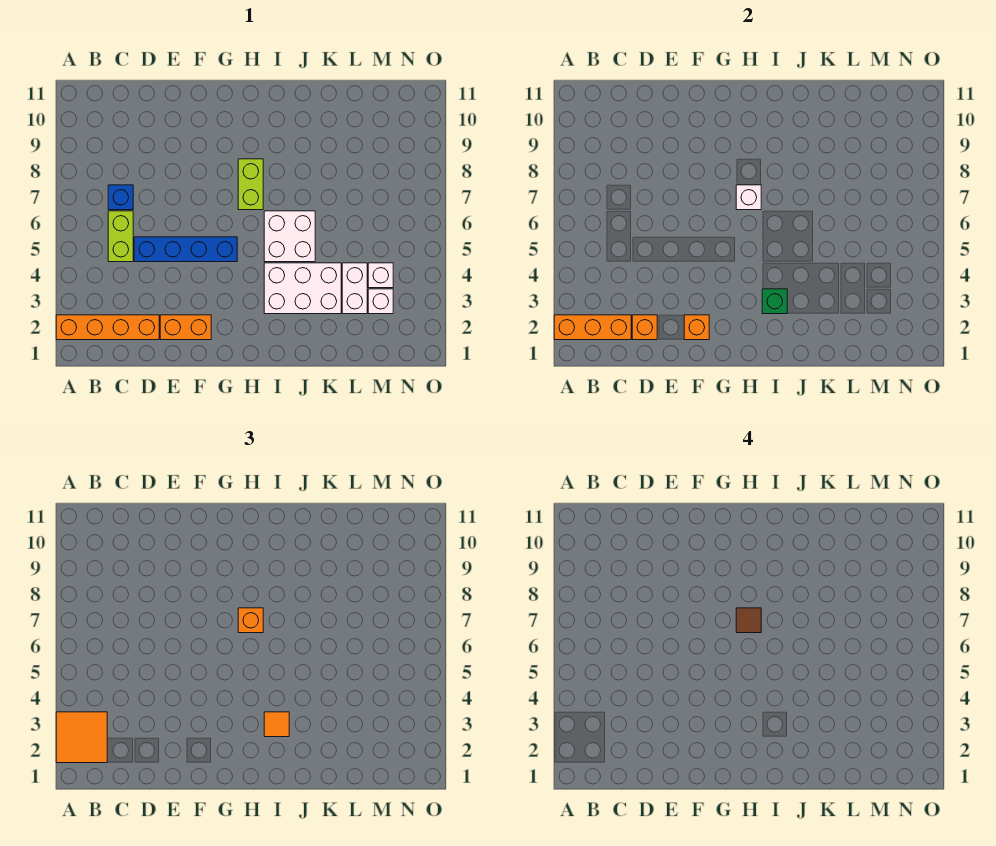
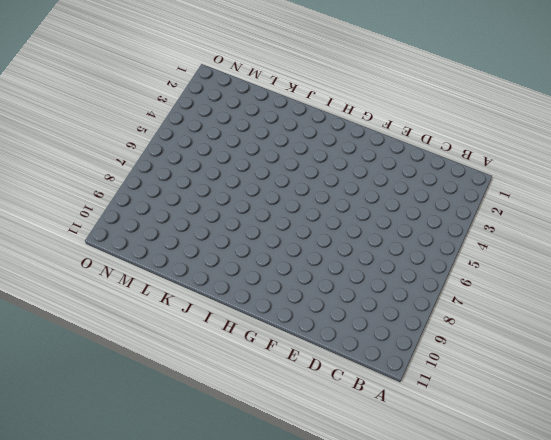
none -> orange brick A2:D2 level 1
none -> lime brick C5:C6 level 1
none -> blue brick C7 level 1

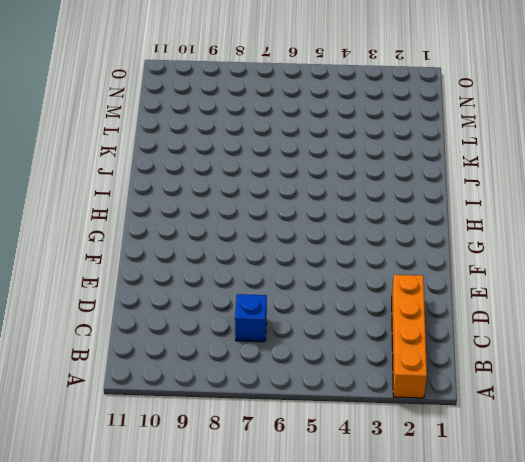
none -> lime brick C5:C6 level 1
none -> blue brick D5:G5 level 1
none -> orange brick E2:F2 level 1

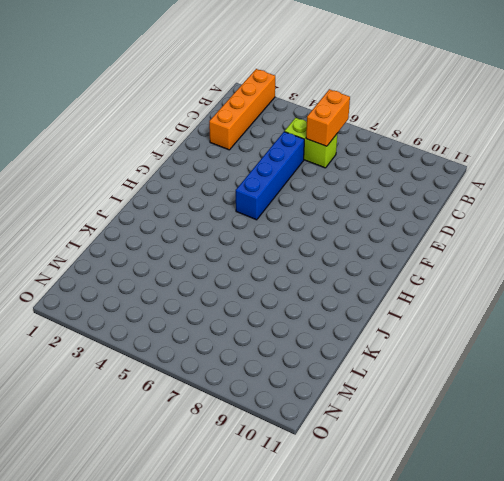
orange brick B6:C6 level 2 -> orange brick E2:F2 level 1
none -> blue brick C7 level 1
none -> lime brick H7:H8 level 1
none -> white brick I3:K4 level 1

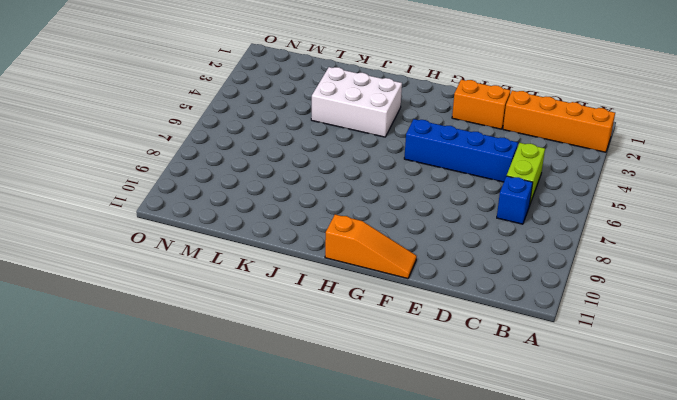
orange slope F11:H11 level 1 top H -> none
none -> lime brick H7:H8 level 1
none -> white brick I5:J6 level 1
none -> white brick L3:L4 level 1

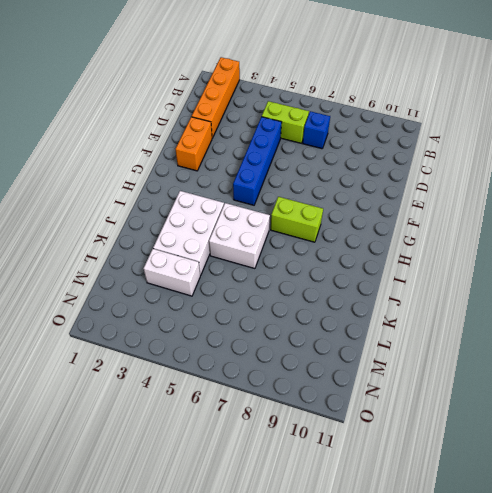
none -> white brick M3 level 1
none -> white brick M4 level 1
none -> orange brick A2:C2 level 2

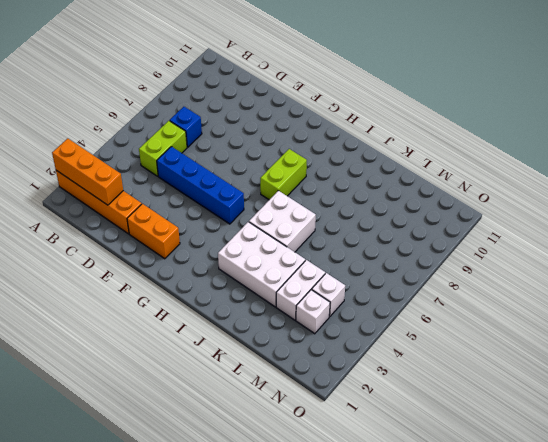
none -> orange brick D2 level 2
none -> orange brick F2 level 2
none -> white brick H7 level 2

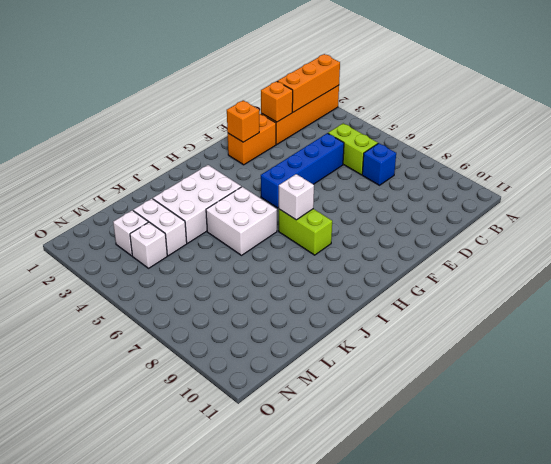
none -> green brick I3 level 2
none -> orange tile A2:B3 level 3
none -> orange brick H7 level 3

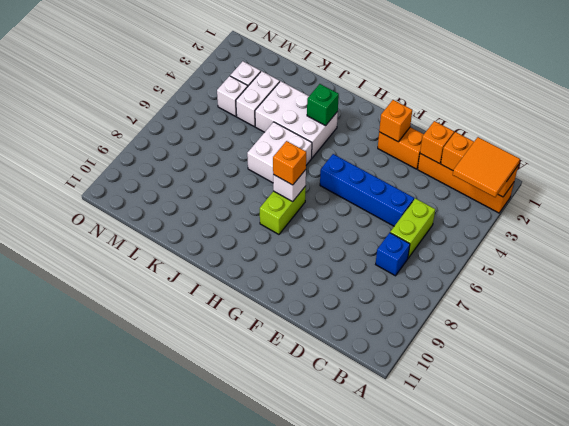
none -> orange tile I3 level 3
none -> brown tile H7 level 4

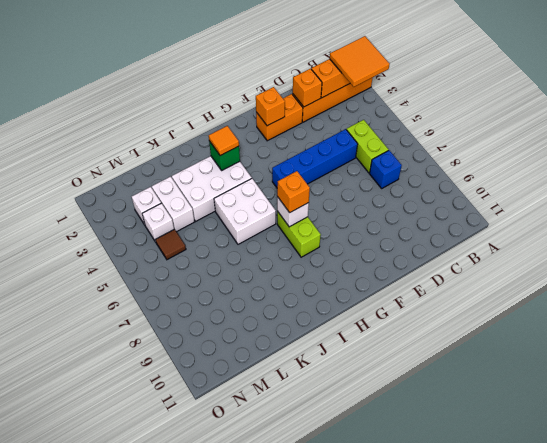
brown tile M5 level 1 -> brown tile H7 level 4

